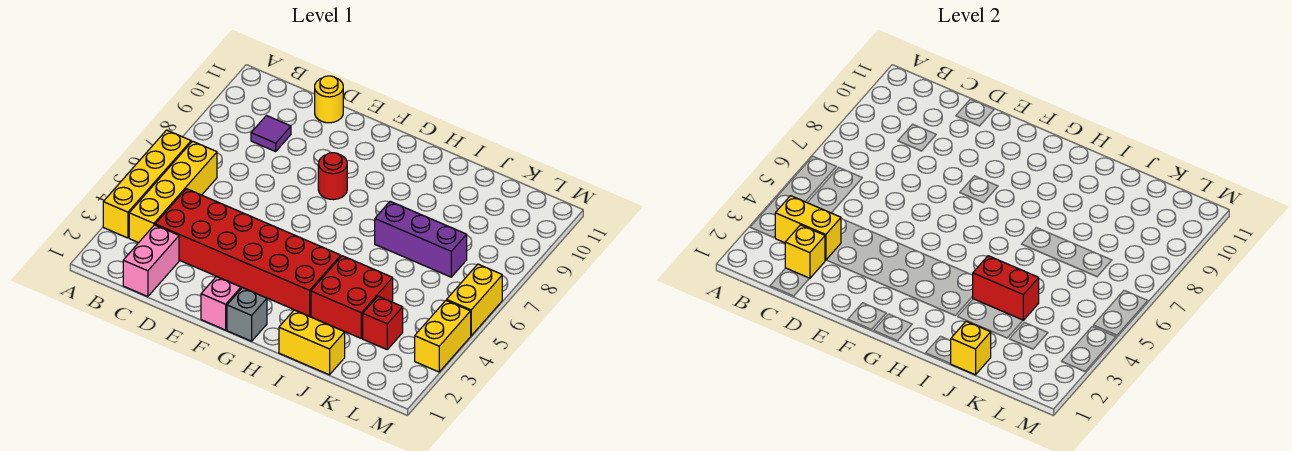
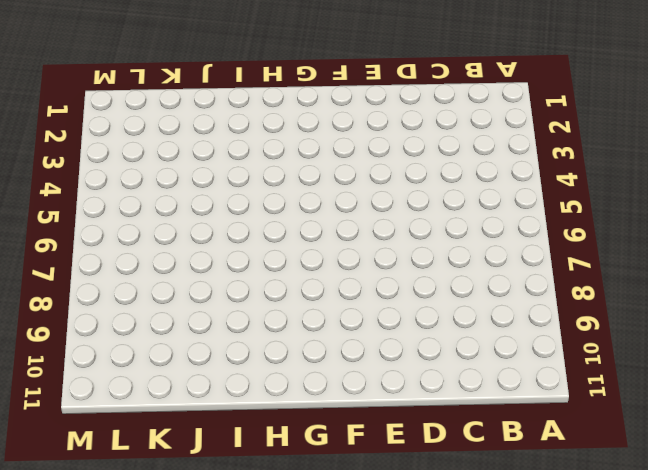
none -> yellow brick A3:A6 level 1
none -> yellow brick B3:B6 level 1
none -> pink brick C1:C2 level 1

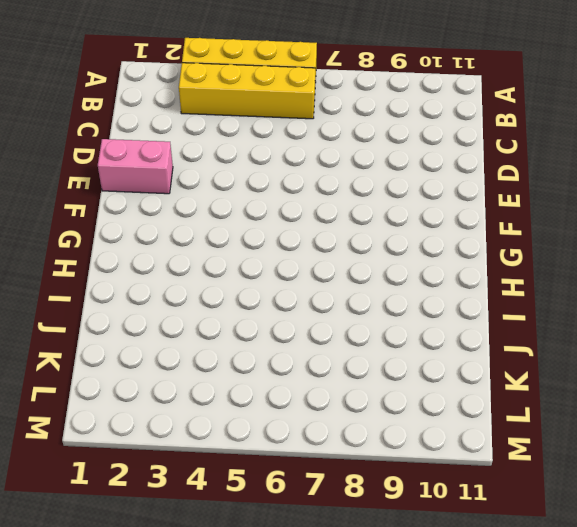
pink brick E1:E2 level 1 -> pink brick C1:C2 level 1
none -> red brick C3:H4 level 1
none -> purple tile C9 level 1
none -> yellow round brick D11 level 1

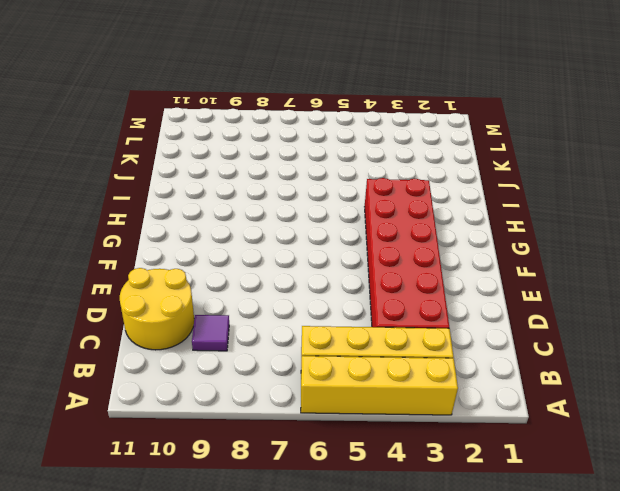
yellow round brick C10:D11 level 1 -> yellow round brick D11 level 1
none -> pink brick C1:C2 level 1
none -> pink brick F1 level 1
none -> red round brick F8 level 1

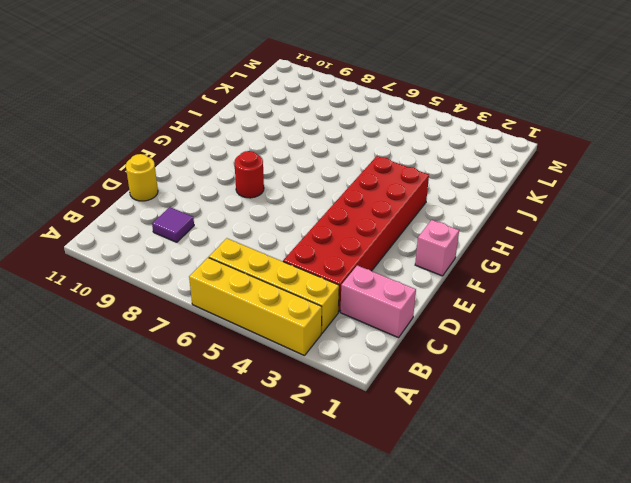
none -> grey brick G1 level 1
none -> yellow brick I1:J1 level 1
none -> red brick I3:J4 level 1

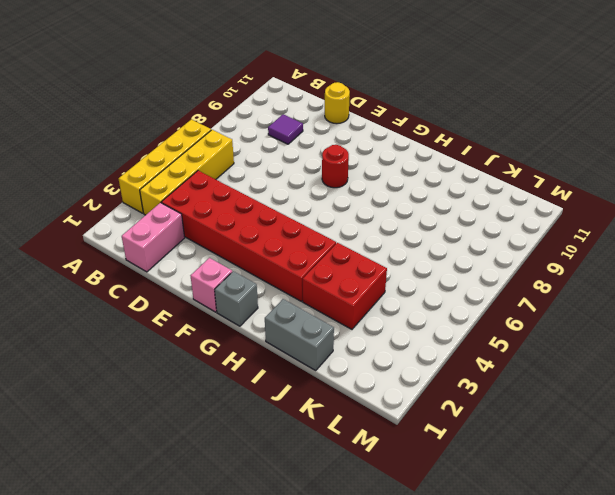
grey brick I1:J1 level 1 -> yellow brick I1:J1 level 1
none -> purple brick I7:K7 level 1
none -> red brick K3 level 1
none -> yellow brick M3:M4 level 1

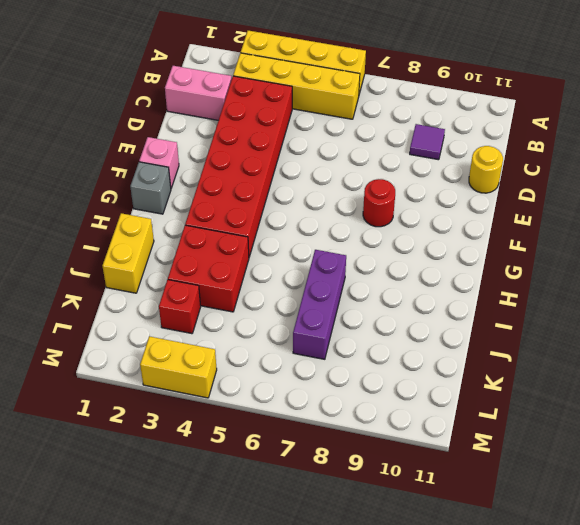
none -> yellow brick M5:M6 level 1
none -> yellow brick B3:C3 level 2
none -> yellow brick C2 level 2

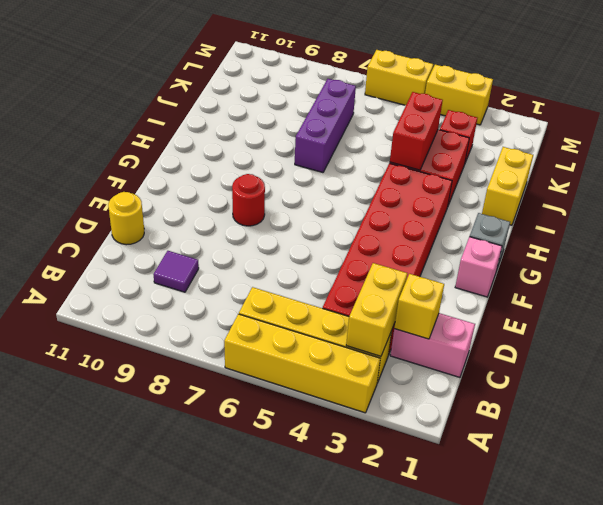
none -> yellow brick J1 level 2

